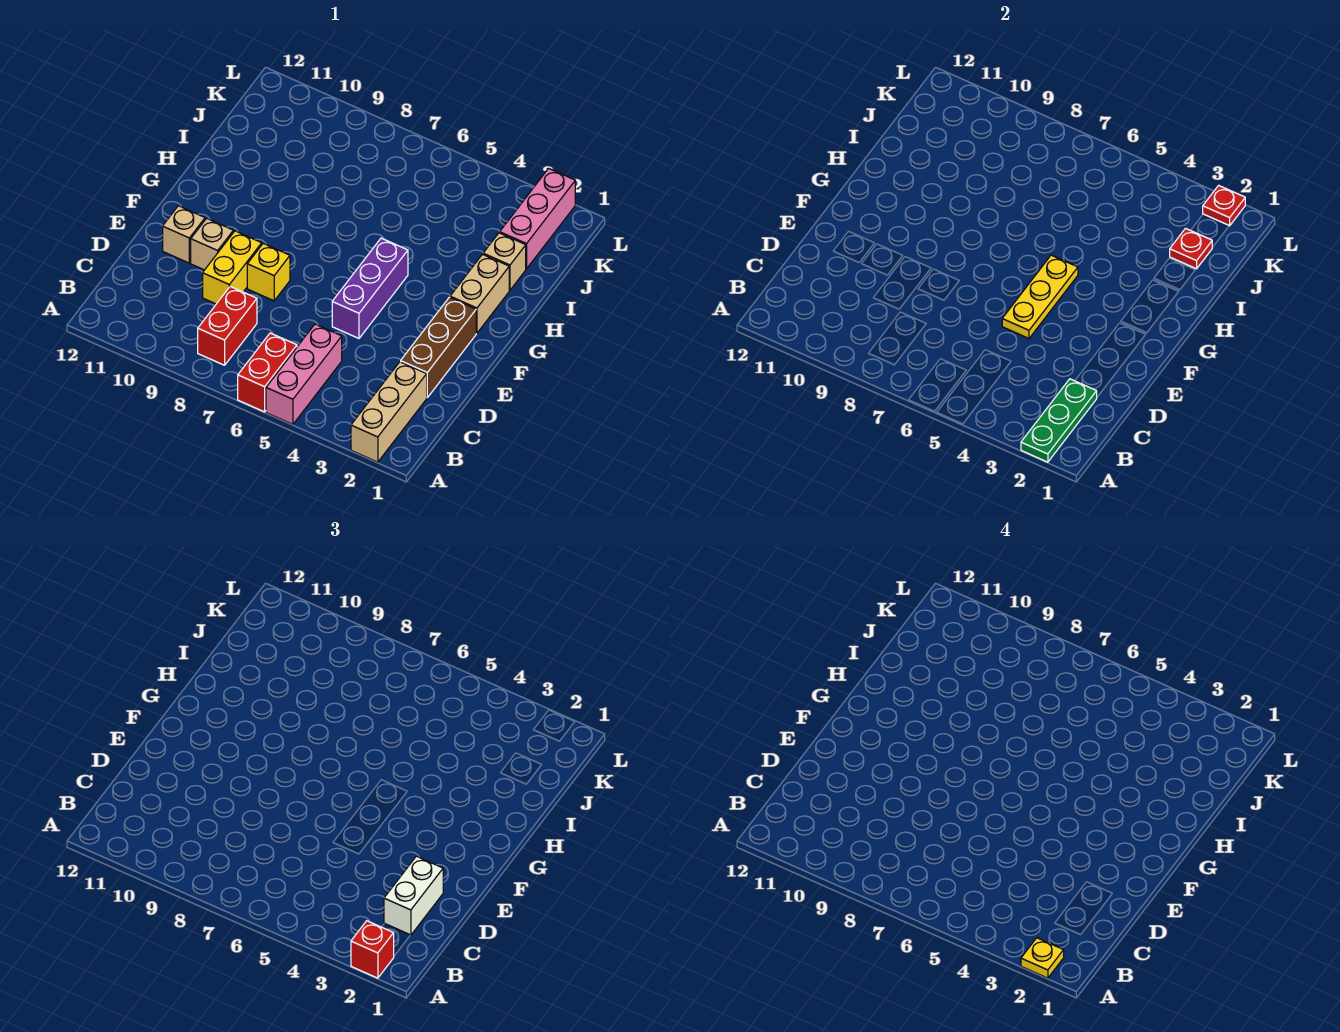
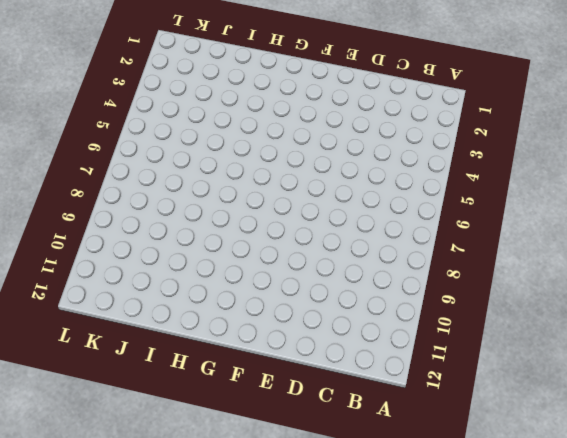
none -> tan brick A2:C2 level 1
none -> pink brick A5:C5 level 1
none -> red brick A6:B6 level 1

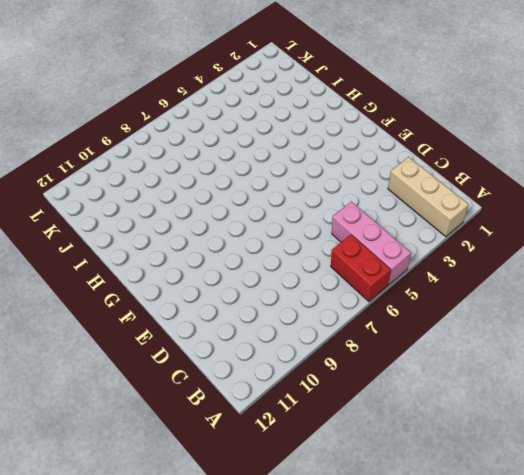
none -> red brick B8:C8 level 1
none -> brown brick D2:F2 level 1
none -> yellow brick D9:E9 level 1

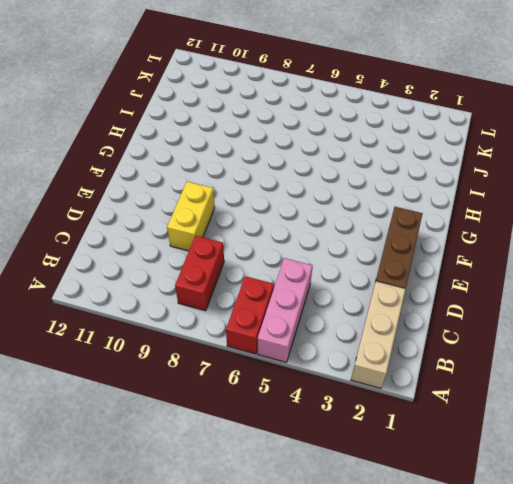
none -> purple brick E5:G5 level 1
none -> yellow brick E8 level 1
none -> tan brick E10 level 1

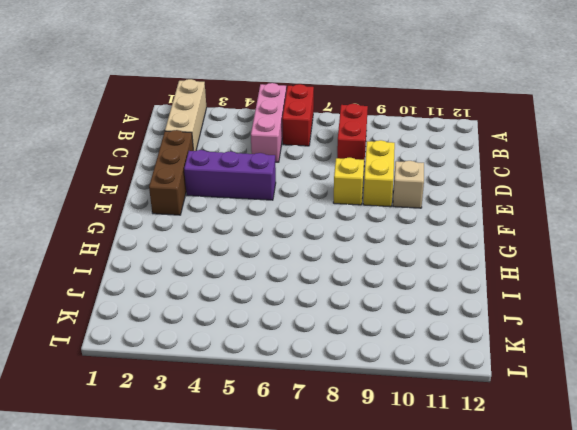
purple brick E3:E5 level 1 -> purple brick E5:G5 level 1
none -> tan brick E11 level 1
none -> tan brick G2:H2 level 1
none -> tan brick I2 level 1

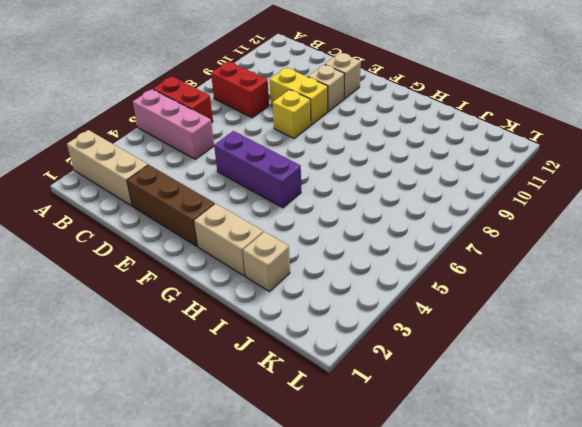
none -> pink brick J2:L2 level 1
none -> green plate A2:C2 level 2
none -> yellow plate E5:G5 level 2

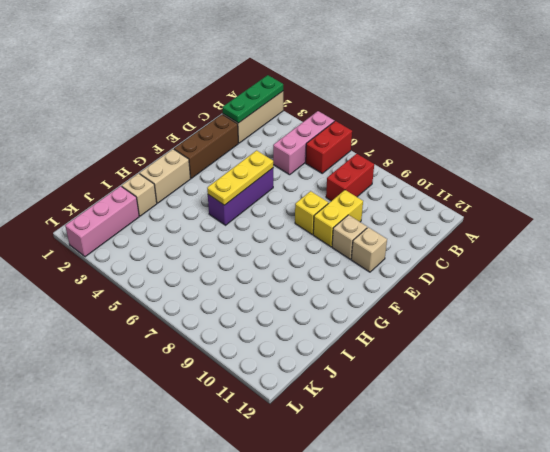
none -> red plate J2 level 2
none -> red plate L2 level 2
none -> red brick A2 level 3

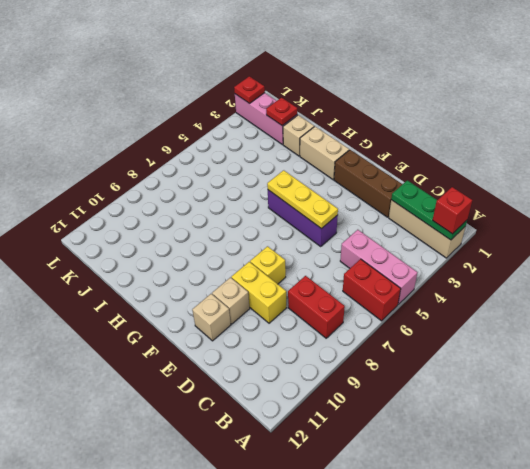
none -> white brick C2:D2 level 3
none -> yellow plate A2 level 4

